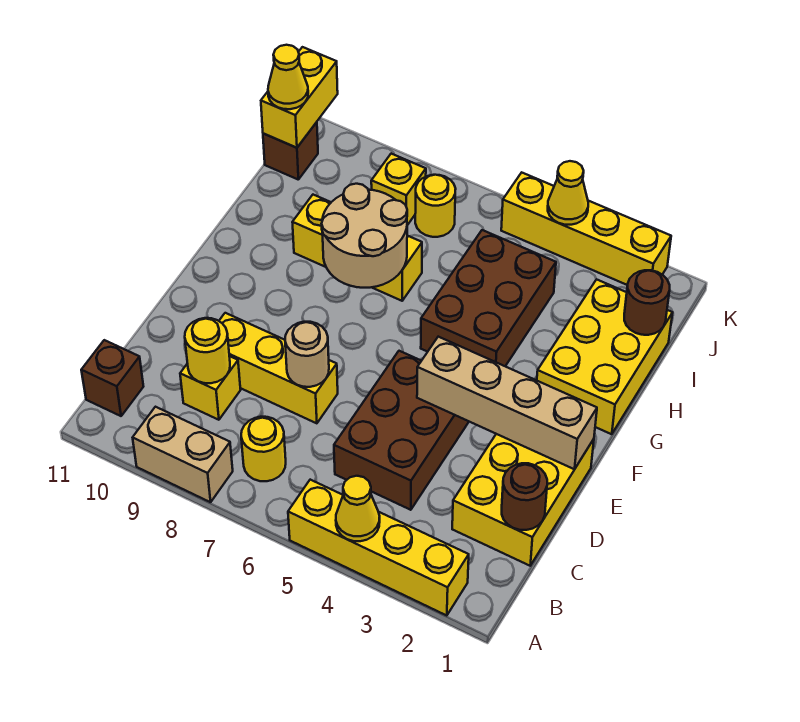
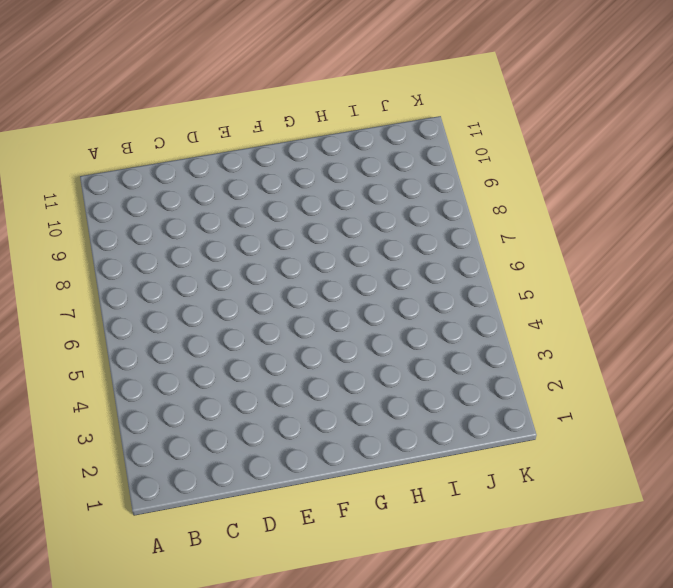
none -> yellow brick A2:A5 level 1
none -> tan brick A8:A9 level 1
none -> yellow round brick B7 level 1

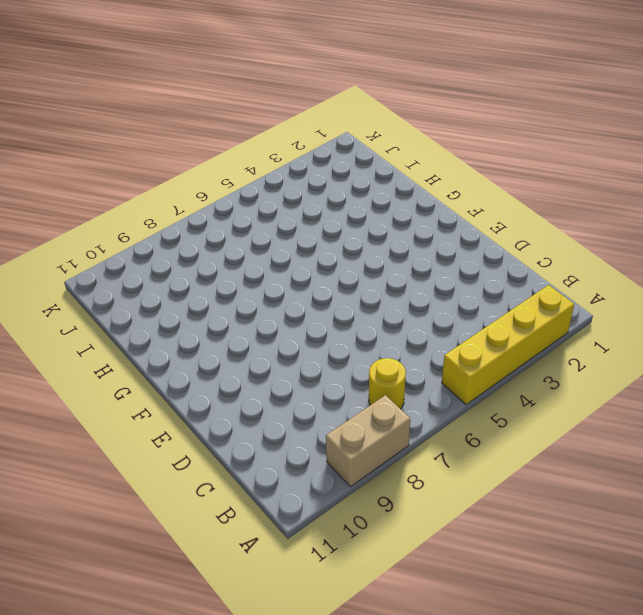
none -> brown brick B11 level 1
none -> yellow brick C1:E2 level 1
none -> brown brick C4:E5 level 1

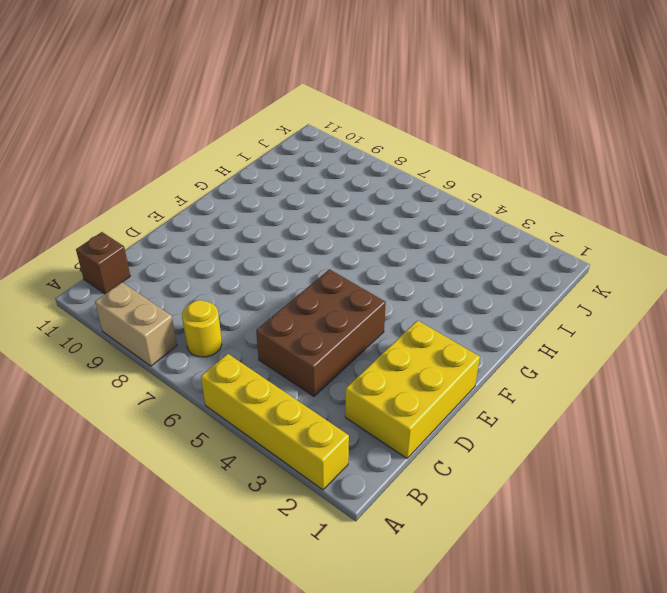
none -> yellow brick C9 level 1
none -> yellow brick D7:D9 level 1
none -> yellow brick G1:I2 level 1

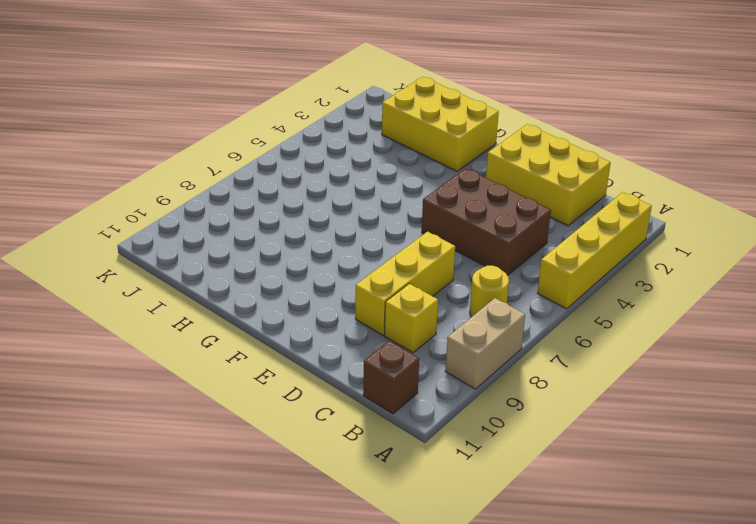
none -> brown brick G4:I5 level 1
none -> yellow brick H7:H9 level 1
none -> yellow round brick J7 level 1

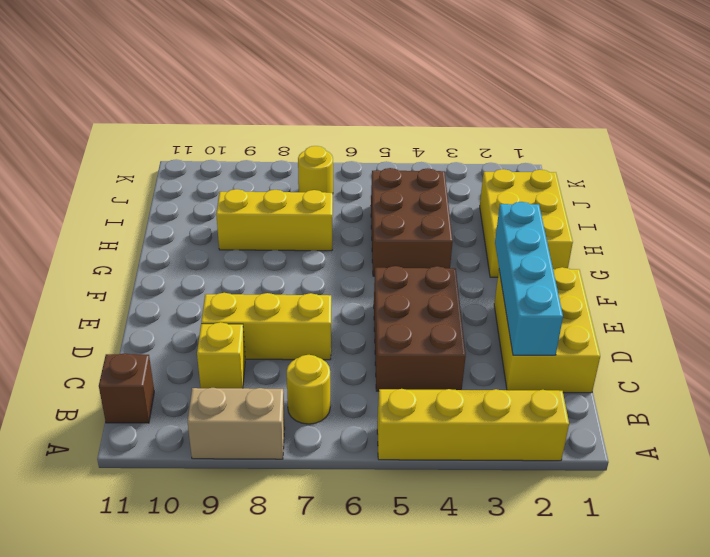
cyan brick C2:F2 level 2 -> tan brick E1:E4 level 2
none -> yellow brick J8 level 1
none -> brown brick J11 level 1
none -> yellow brick K2:K5 level 1

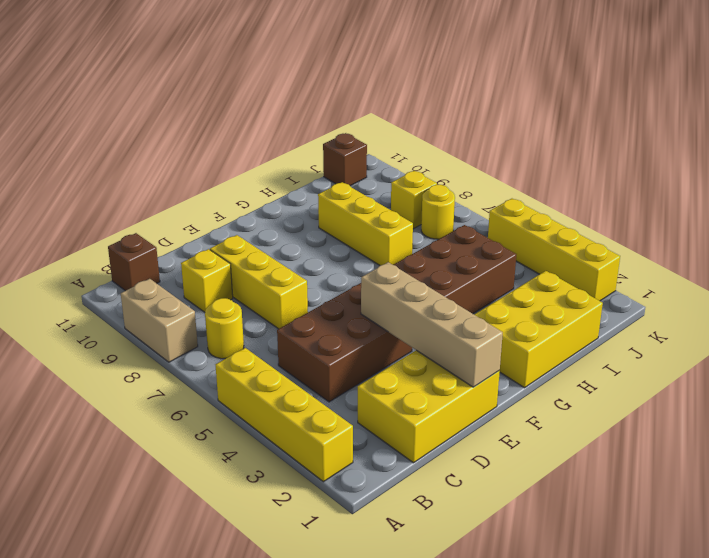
none -> yellow cone A4 level 2
none -> brown round brick C1 level 2
none -> yellow round brick C9 level 2

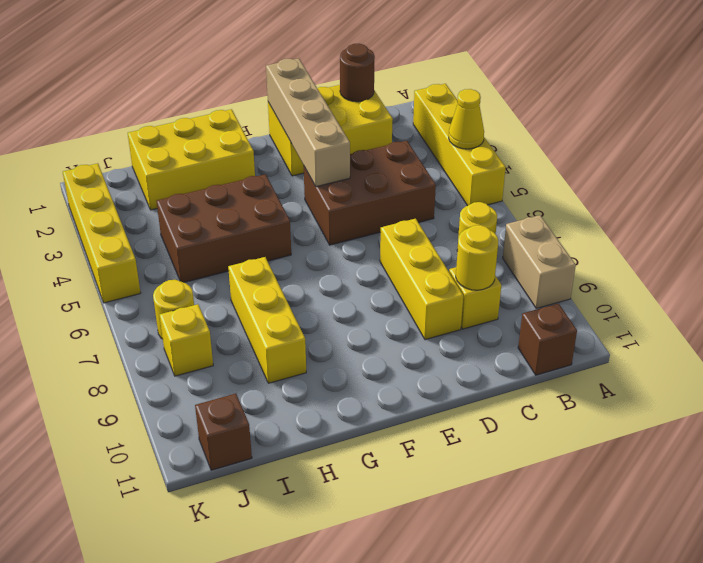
none -> tan round brick D7 level 2
none -> tan round brick G7:H8 level 2
none -> brown round brick I1 level 2

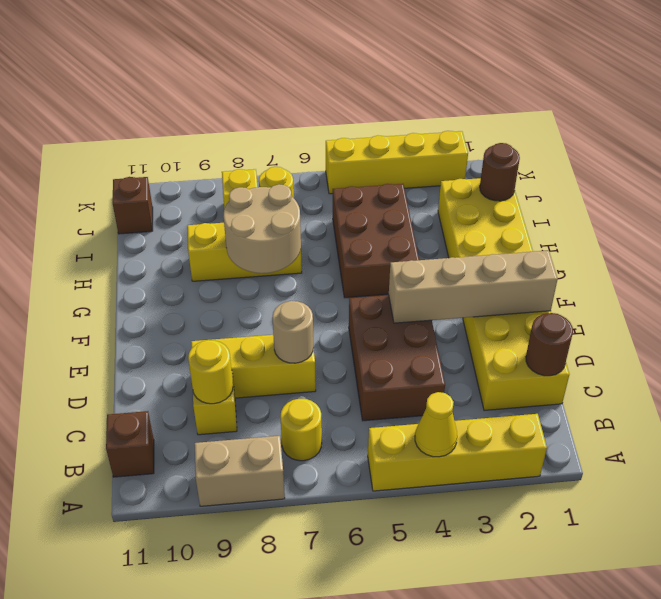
none -> yellow brick J11:K11 level 2
none -> yellow cone K4 level 2
none -> yellow cone J11 level 3

